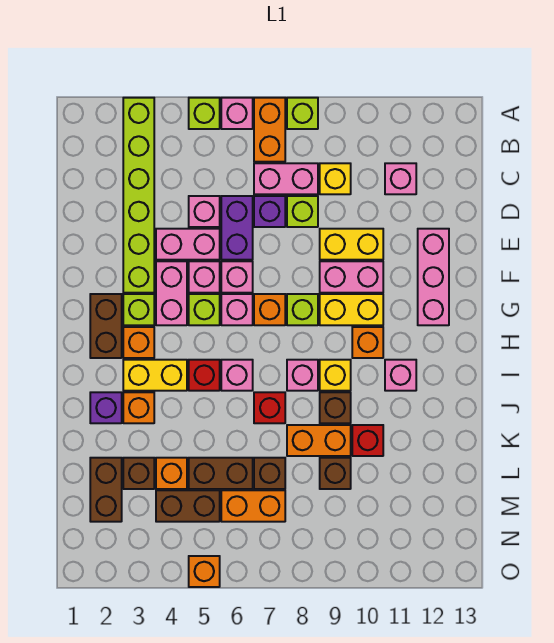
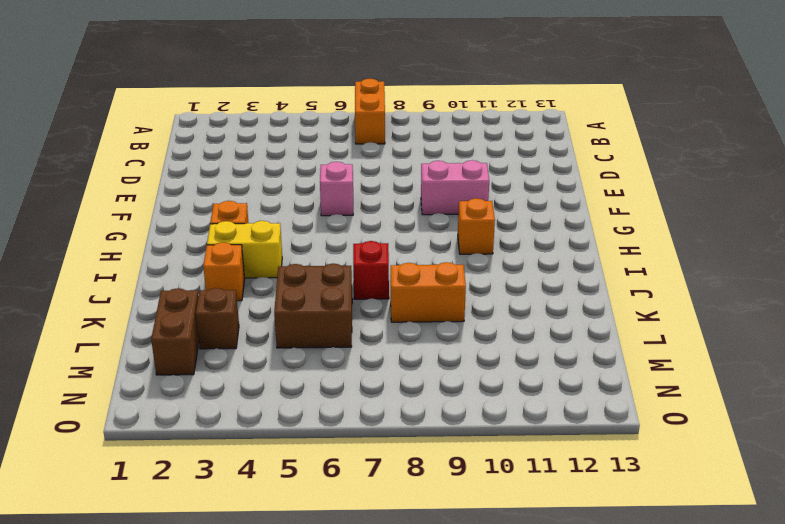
brown brick K5:L6 level 1 -> brown brick L5:L6 level 1
none -> lime brick A3:F3 level 1
none -> lime brick A5 level 1
none -> pink brick A6 level 1
none -> lime brick A8 level 1

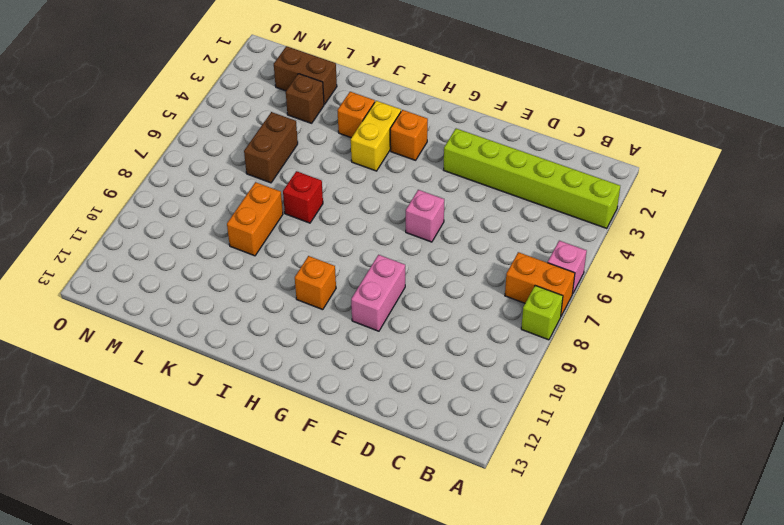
none -> lime brick A5 level 1
none -> pink brick C7:C8 level 1
none -> yellow brick C9 level 1
none -> pink brick C11 level 1

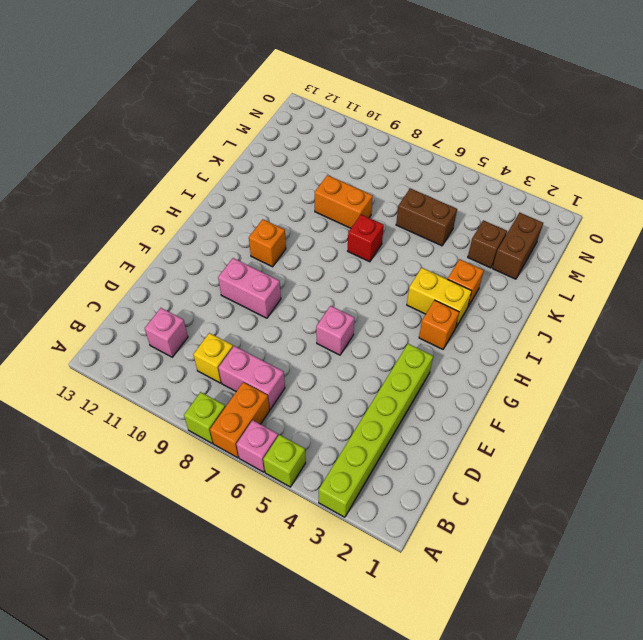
none -> pink brick D5 level 1
none -> purple brick D6:E6 level 1
none -> purple brick D7 level 1
none -> lime brick D8 level 1

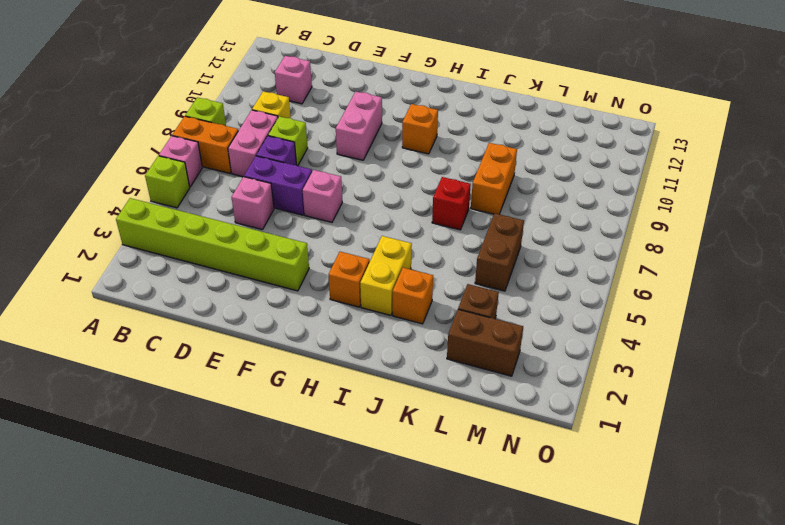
none -> pink brick E4:E5 level 1
none -> yellow brick E9:E10 level 1
none -> pink brick E12:G12 level 1
none -> pink brick F4:G4 level 1

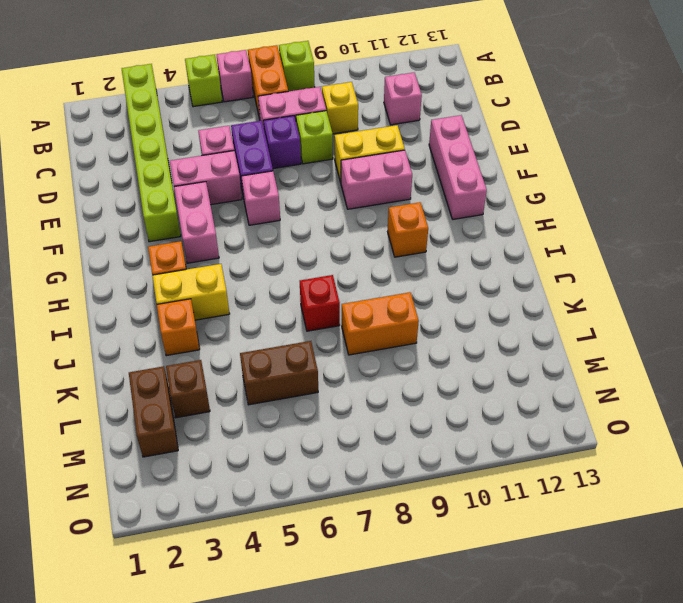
none -> pink brick F5 level 1
none -> brown brick G2:H2 level 1
none -> lime brick G3 level 1
none -> lime brick G5 level 1

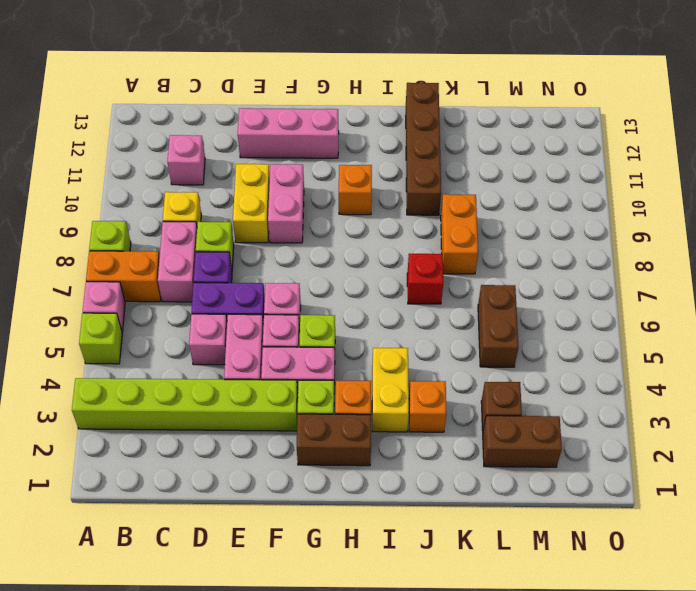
brown brick J10:J13 level 1 -> none
none -> pink brick G6 level 1
none -> orange brick G7 level 1
none -> lime brick G8 level 1
none -> yellow brick G9:G10 level 1

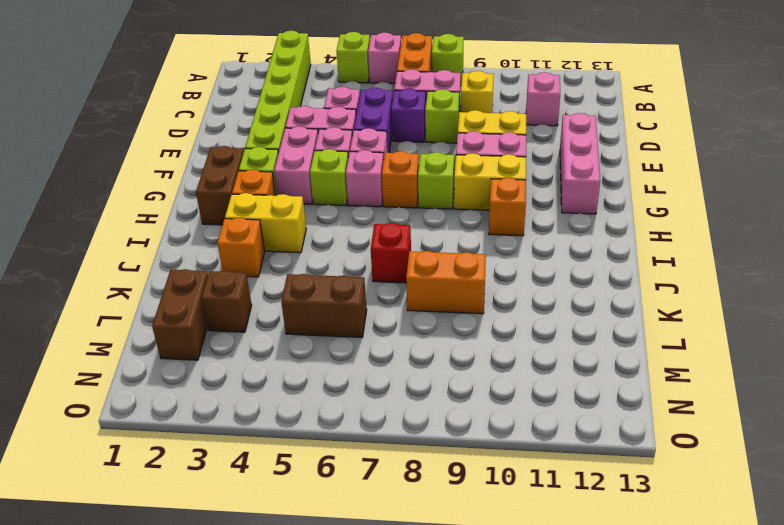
none -> red brick I5 level 1
none -> pink brick I6 level 1
none -> pink brick I8 level 1
none -> yellow brick I9 level 1

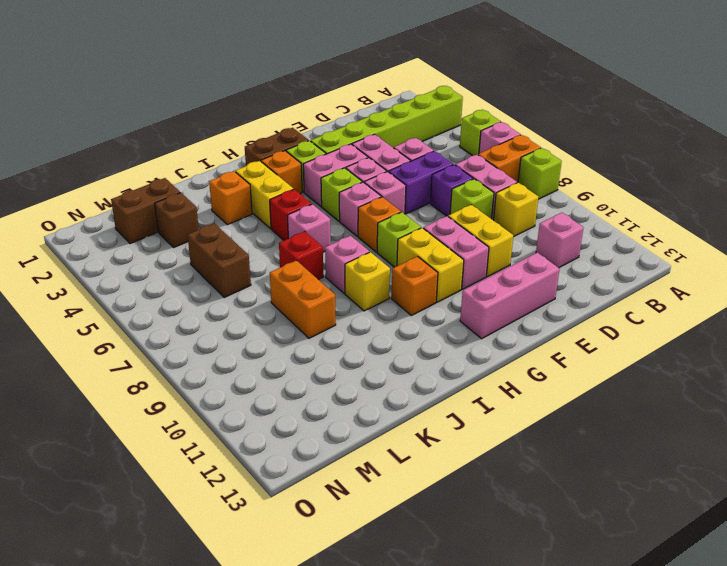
none -> pink brick I11 level 1
none -> purple brick J2 level 1
none -> brown brick J9 level 1
none -> red brick K10 level 1

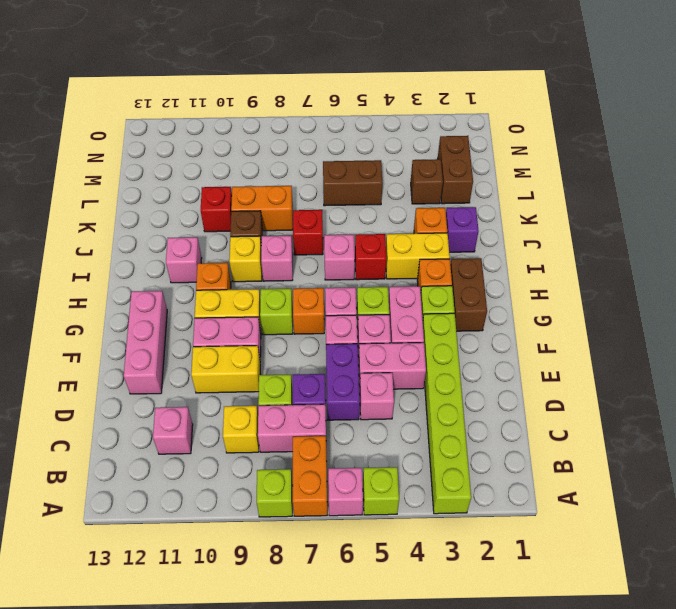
none -> orange brick L4 level 1
none -> brown brick L7 level 1
none -> brown brick L9 level 1
none -> brown brick M4:M5 level 1

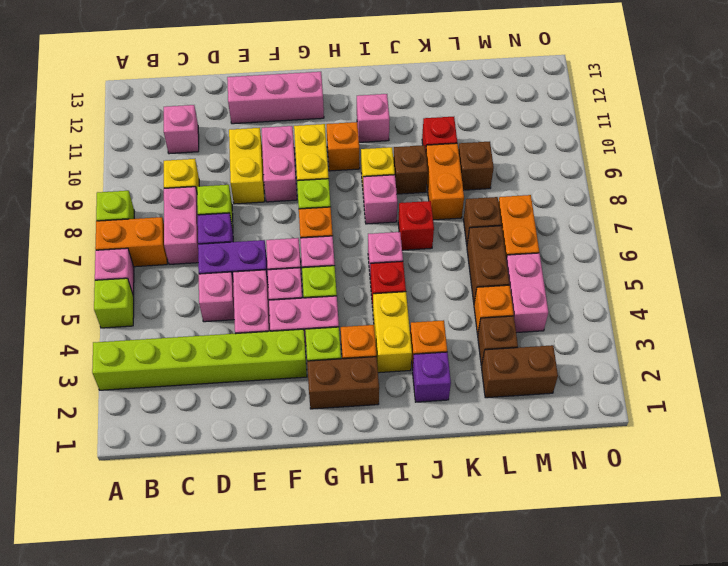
pink brick M4:M5 level 1 -> brown brick M4:M5 level 1
none -> orange brick O5 level 1

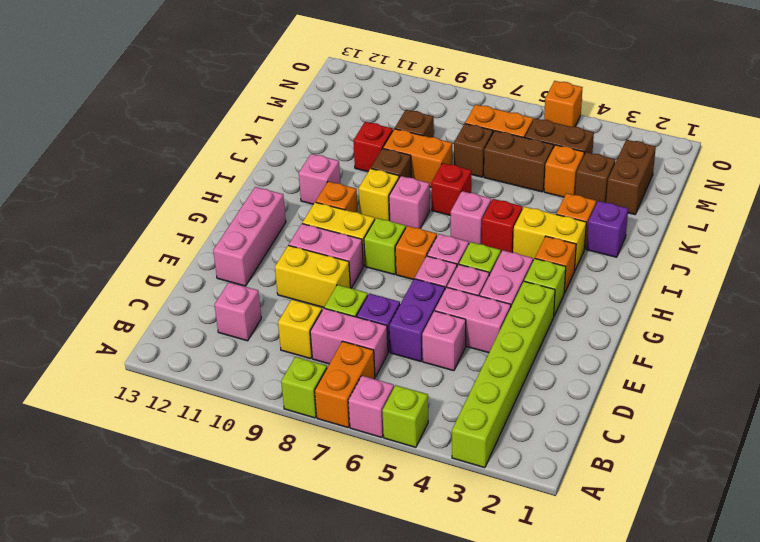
none -> brown brick G2:H2 level 1

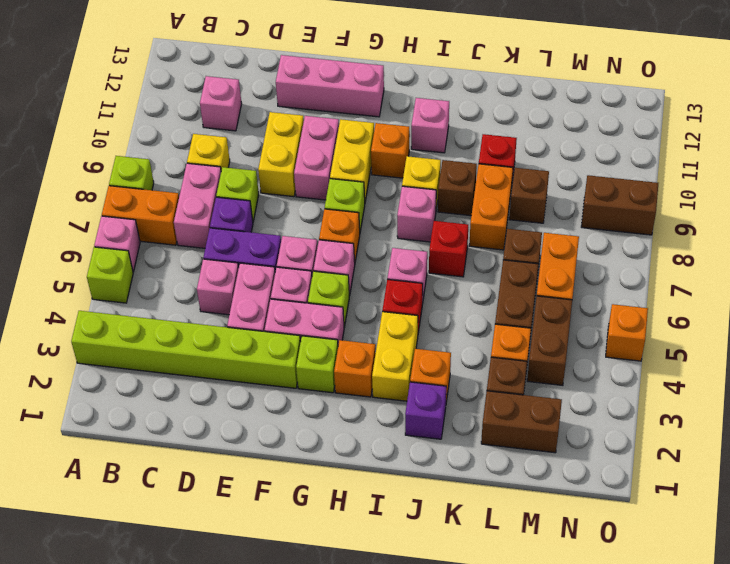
brown brick N9:O9 level 1 -> brown brick G2:H2 level 1

